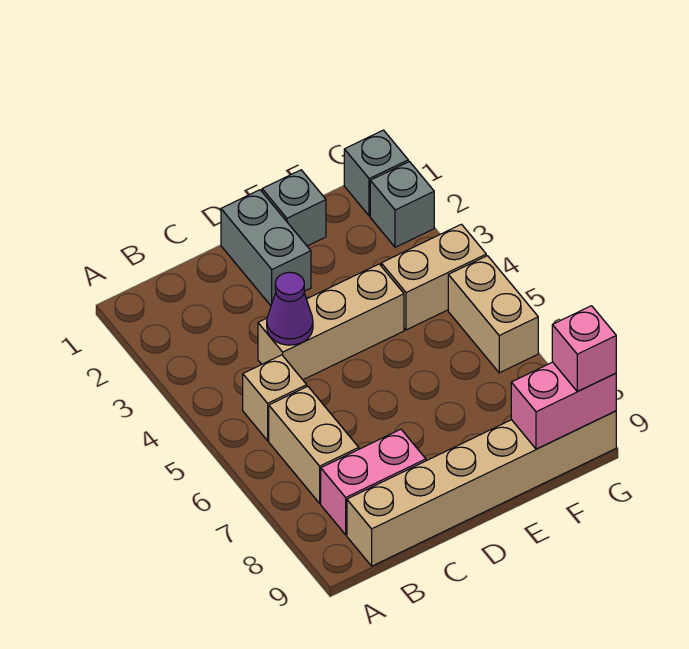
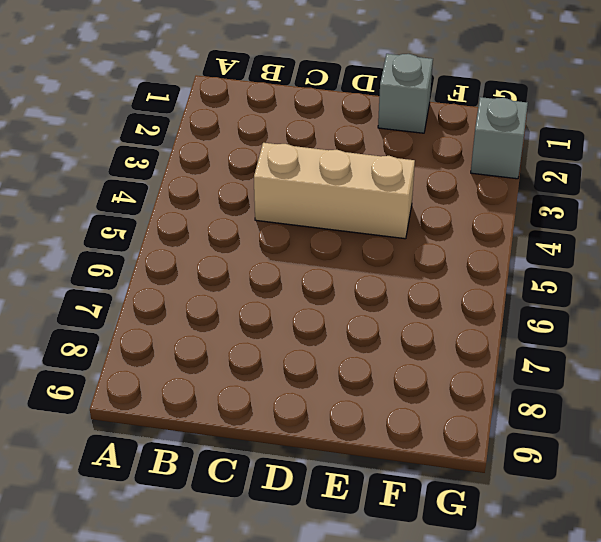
none -> tan brick B5 level 1
none -> tan brick B6:B7 level 1
none -> pink brick B8:C8 level 1

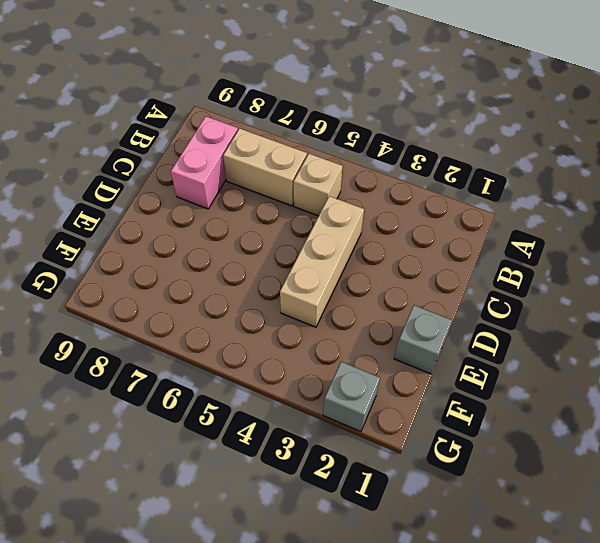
none -> tan brick B9:G9 level 1
none -> grey brick D1:D2 level 1
none -> tan brick F4:G4 level 1

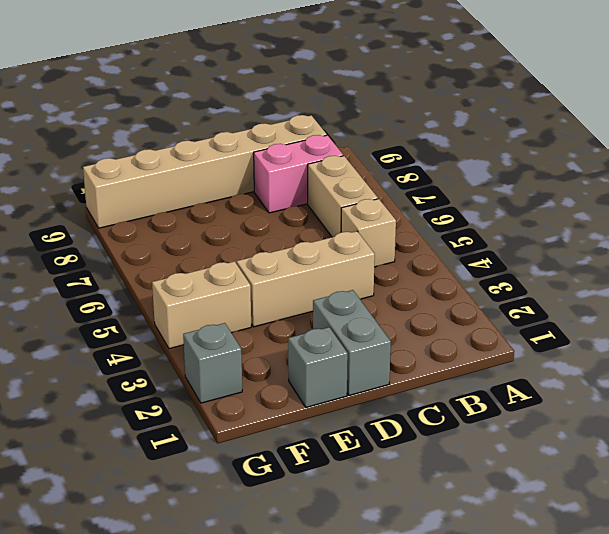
none -> grey brick G1 level 1
none -> tan brick G5:G6 level 1
none -> purple cone C4 level 2

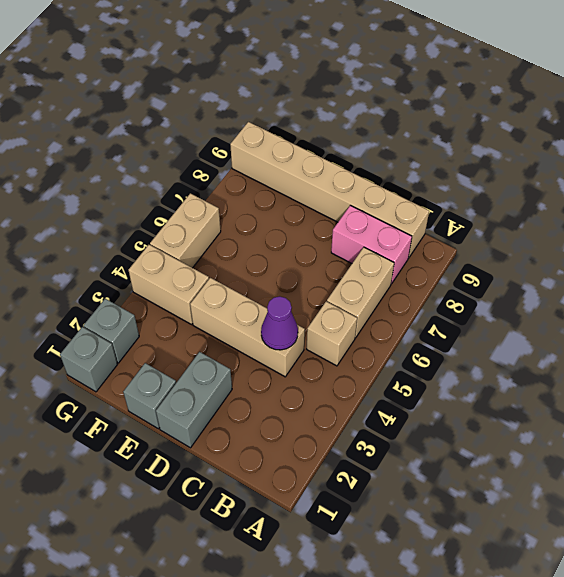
none -> pink brick F9:G9 level 2
none -> pink brick G9 level 3

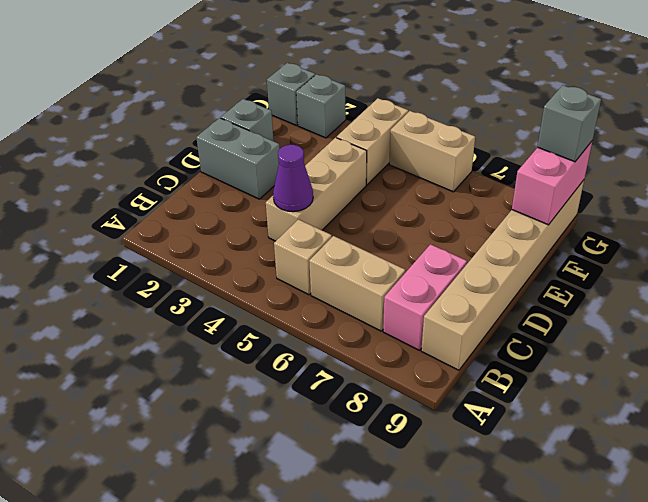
grey brick G9 level 3 -> pink brick G9 level 3

